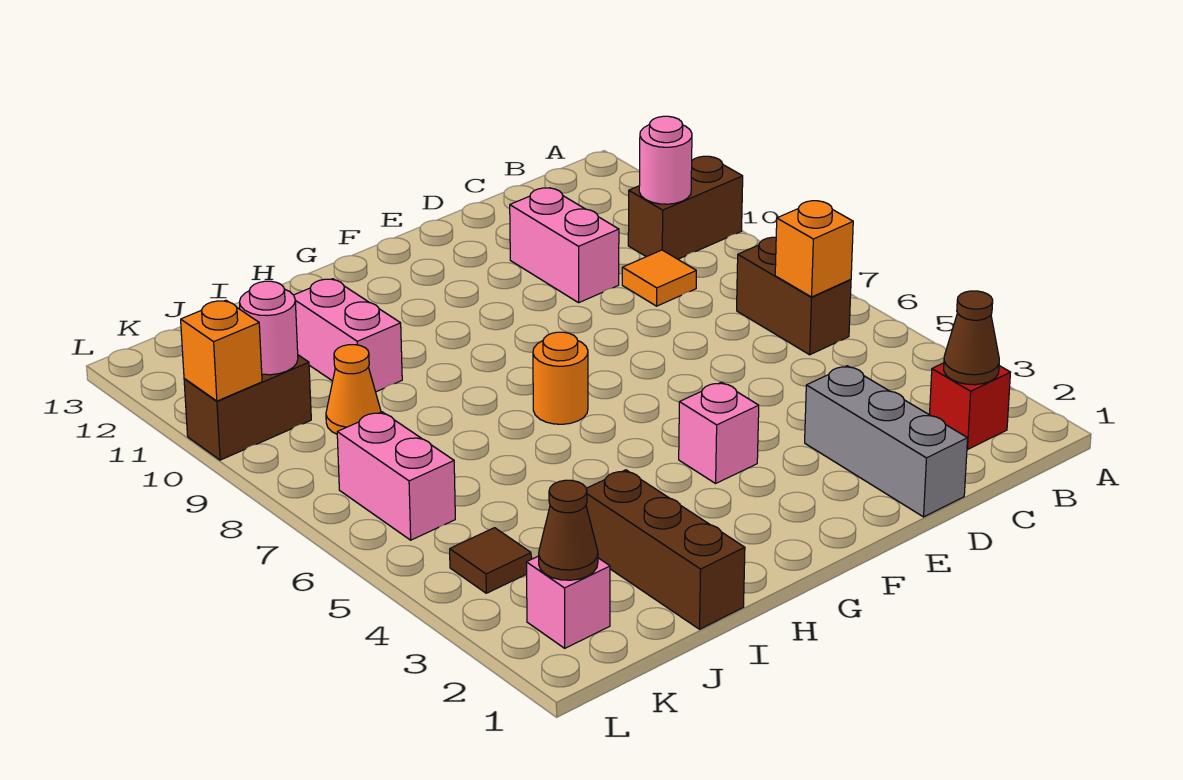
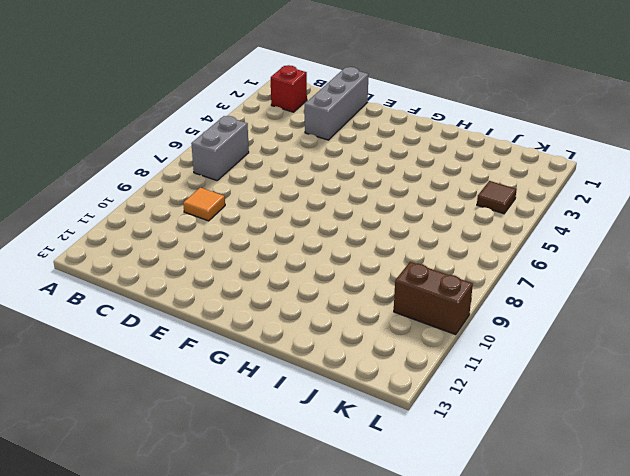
grey brick B6:B7 level 1 -> brown brick B6:B7 level 1
none -> brown brick A10:B10 level 1
none -> pink brick D10:D11 level 1
none -> pink brick F4 level 1

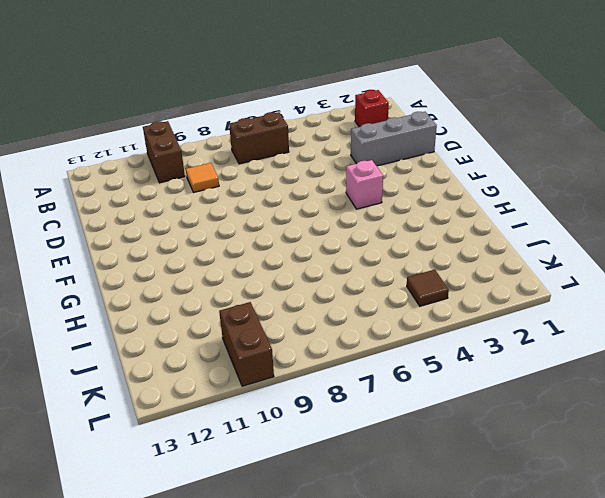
none -> pink brick D10:D11 level 1
none -> orange round brick G7 level 1
none -> brown brick I1:I3 level 1

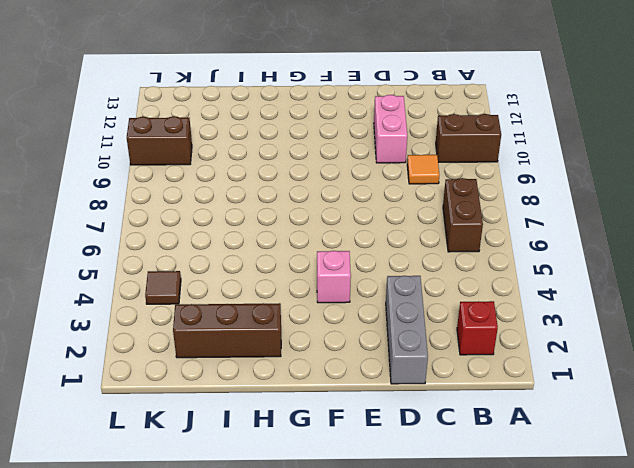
brown brick H2:J2 level 1 -> brown brick I1:I3 level 1
none -> orange round brick G7 level 1
none -> pink brick I10:I11 level 1
none -> orange cone J9 level 1

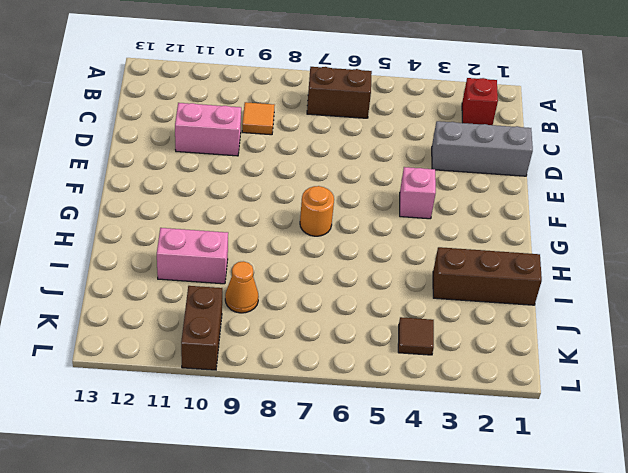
none -> brown brick A10:B10 level 1
none -> pink brick K2 level 1
none -> pink brick K6:K7 level 1

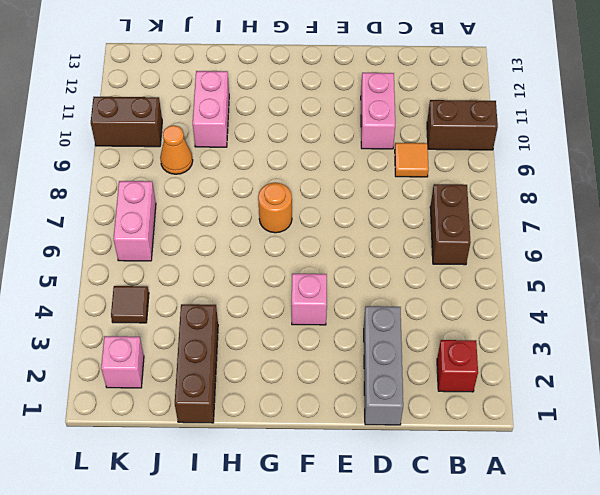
none -> brown cone B2 level 2
none -> orange brick B6 level 2
none -> pink round brick B10 level 2

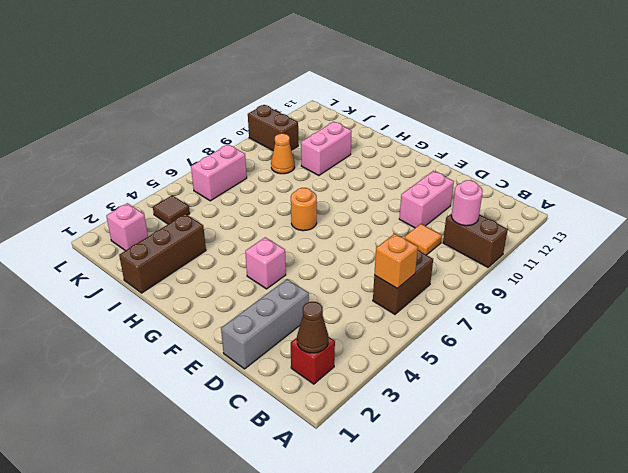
none -> brown cone K2 level 2
none -> pink round brick K10 level 2
none -> orange brick L10 level 2

